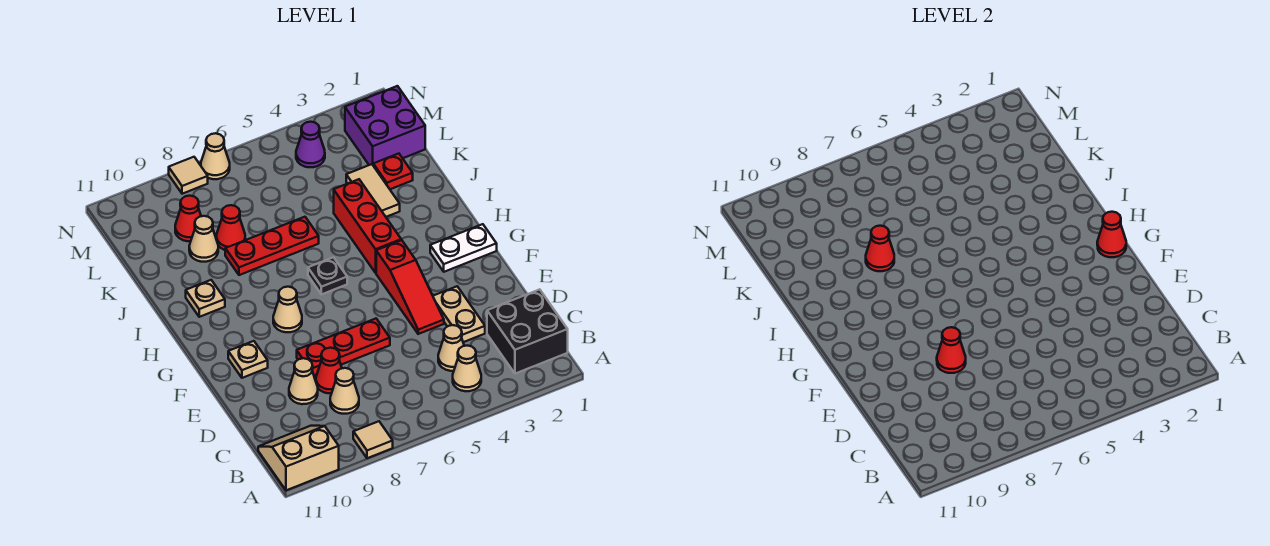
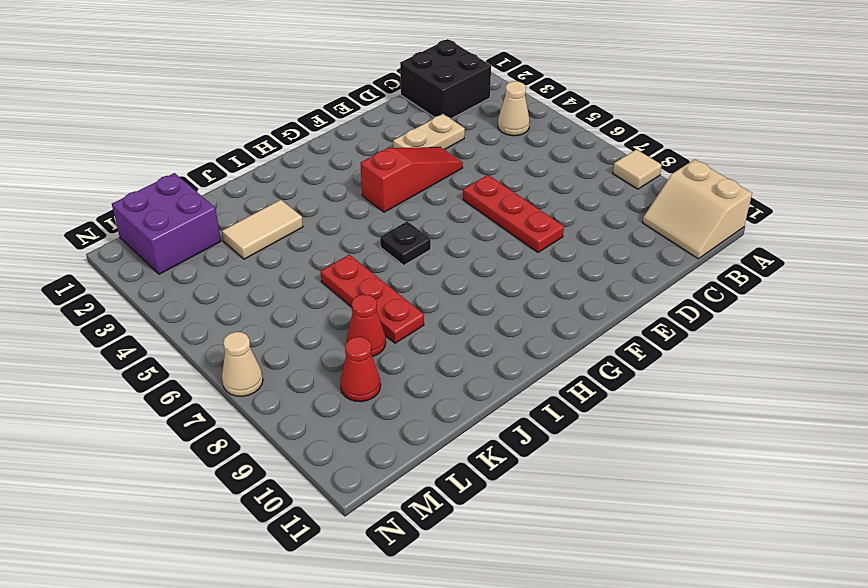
none -> tan cone C4 level 1
none -> tan cone C8 level 1
none -> red cone D8 level 1
none -> tan cone D9 level 1

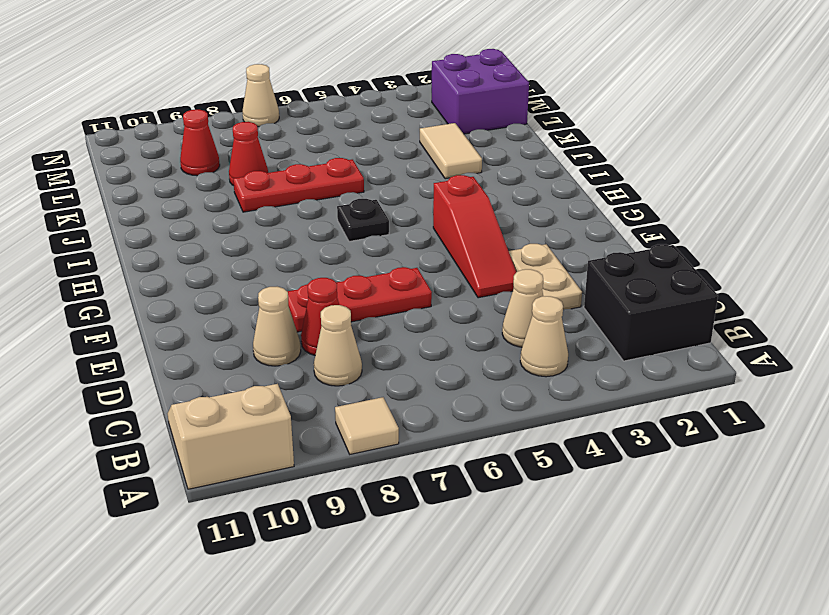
none -> tan plate F10 level 1
none -> white plate G1:G2 level 1
none -> tan cone G8 level 1
none -> red brick H4:J4 level 1

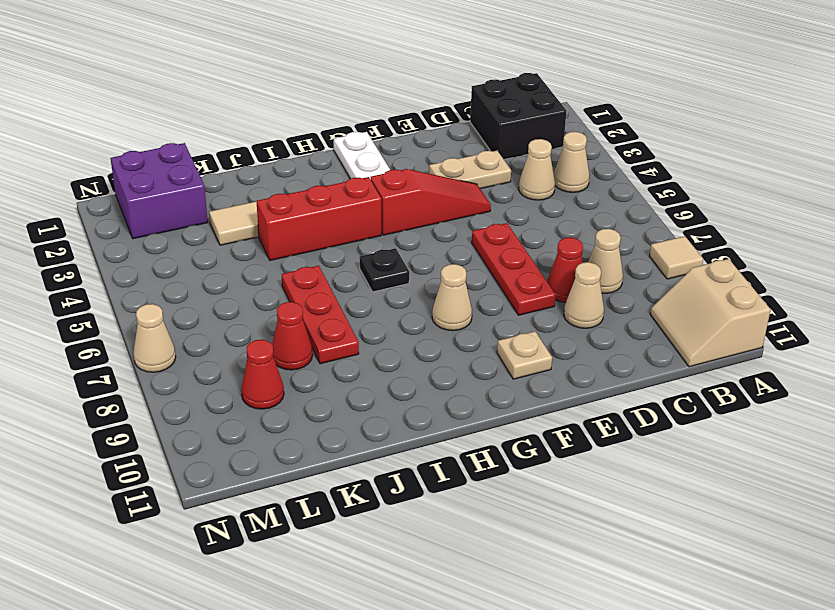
none -> tan plate I10 level 1
none -> red plate K2 level 1
none -> tan cone K9 level 1
none -> purple cone M4 level 1

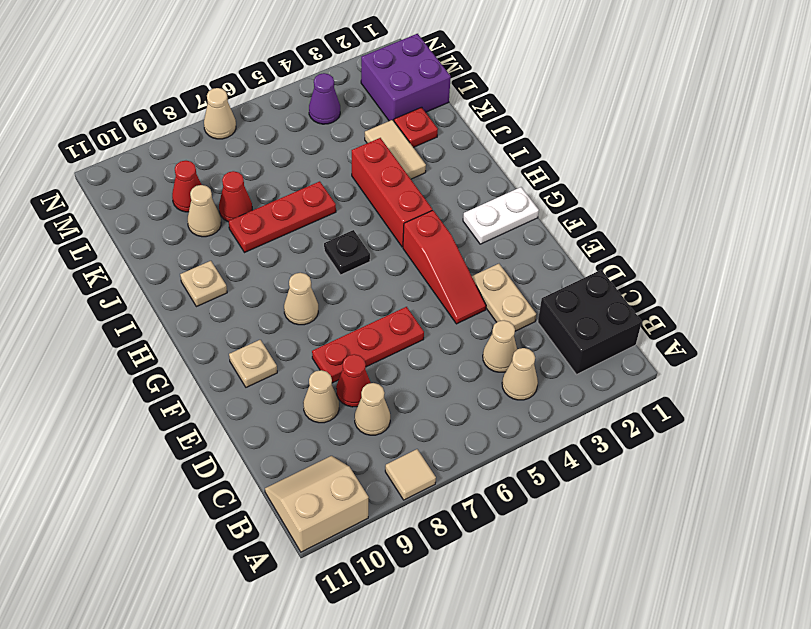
none -> tan tile N8 level 1
none -> red cone E8 level 2
none -> red cone G1 level 2
none -> red cone J8 level 2

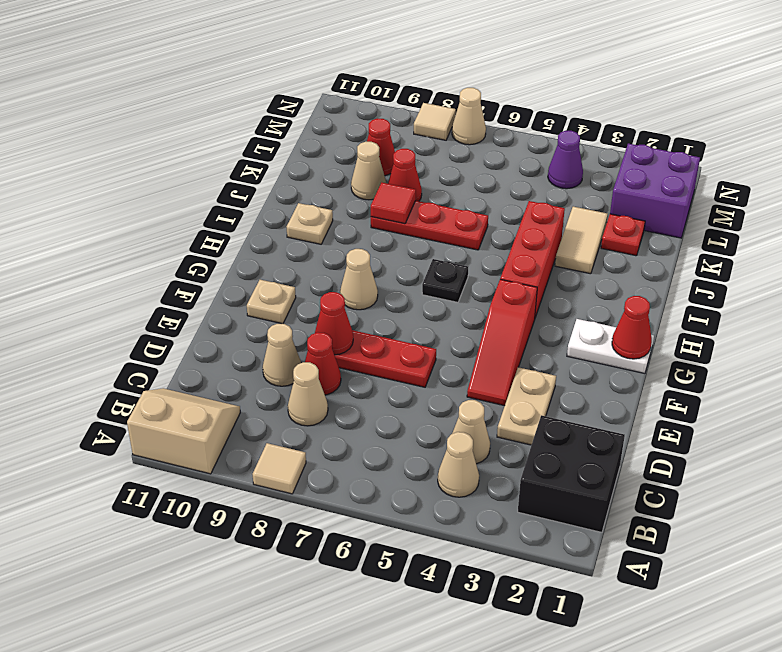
red tile J8 level 2 -> red cone J8 level 2

